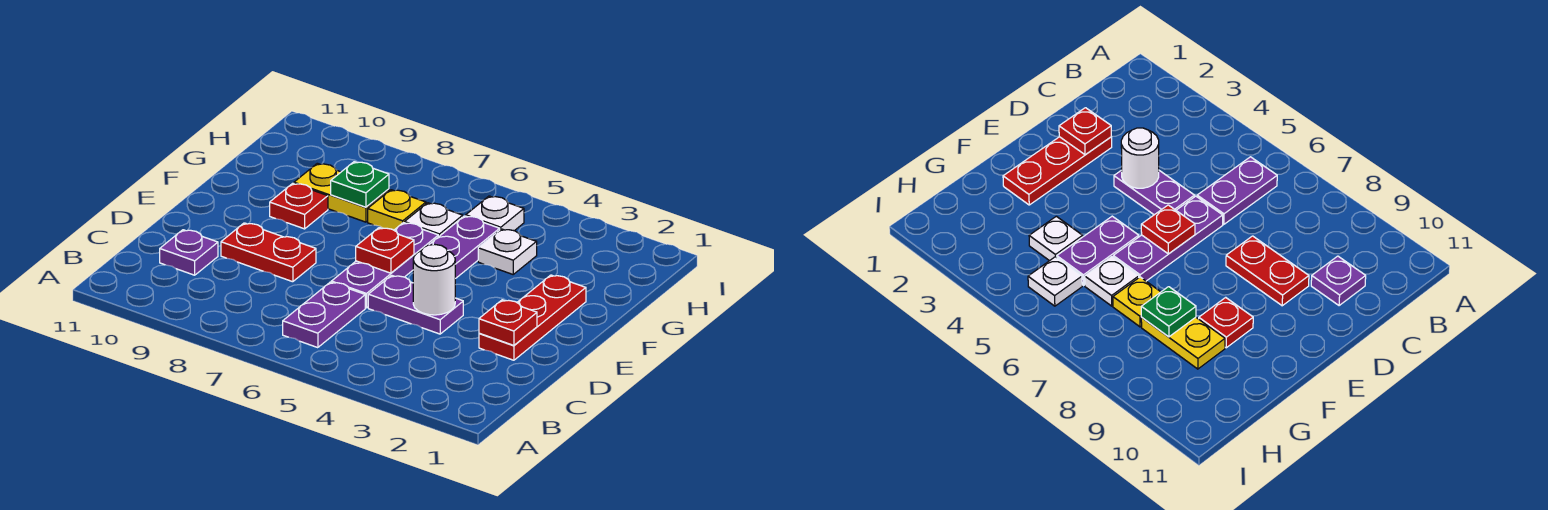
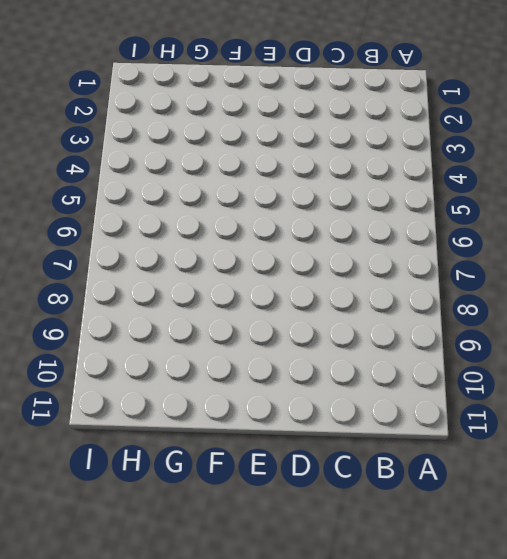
none -> purple plate B6:C6 level 1
none -> purple plate C10 level 1
none -> red plate D2:F2 level 1

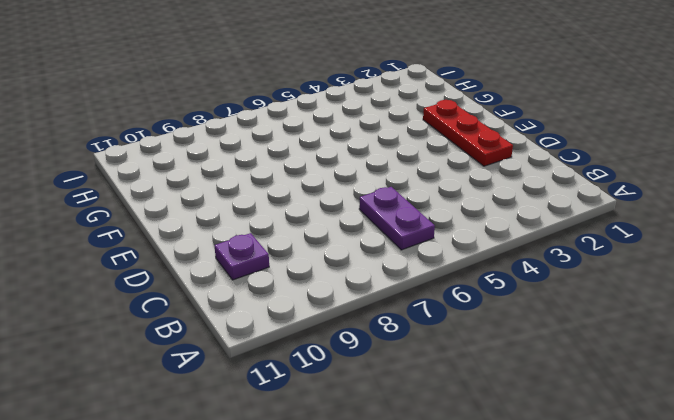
none -> purple plate D4:D5 level 1
none -> purple plate D6:F6 level 1
none -> red plate D8:D9 level 1

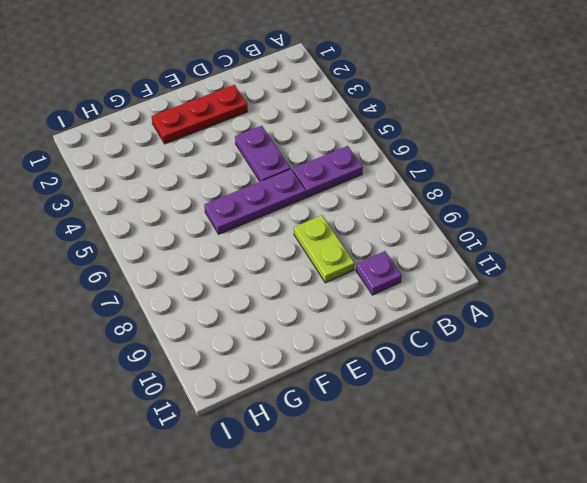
lime plate D8:D9 level 1 -> red plate D8:D9 level 1
none -> purple plate F5:G5 level 1
none -> red plate F9 level 1
none -> white plate G4 level 1

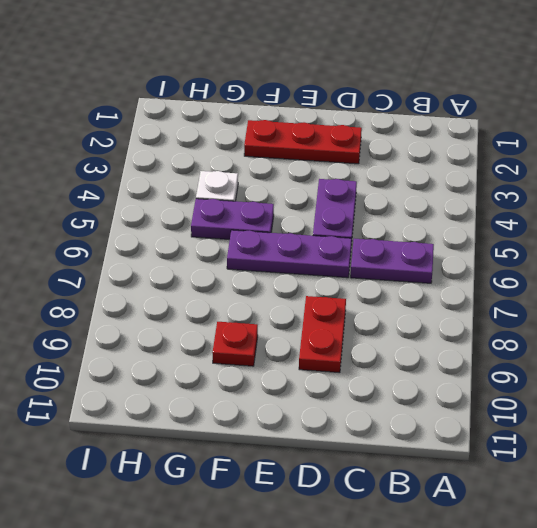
none -> purple plate C10 level 1
none -> white plate G6 level 1
none -> yellow plate G7 level 1

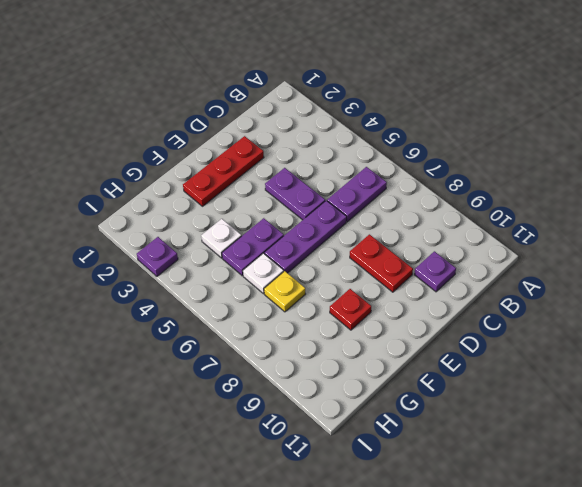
purple plate I3 level 1 -> none
none -> yellow plate G8:G9 level 1
none -> white plate H5 level 1
none -> red plate D2 level 2

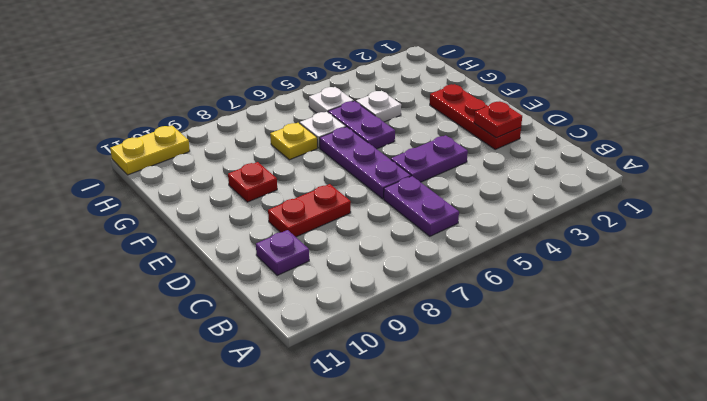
yellow plate I10:I11 level 1 -> yellow plate G8:G9 level 1
none -> white round brick D4 level 2
none -> red plate E6 level 2
none -> green plate G8 level 2

